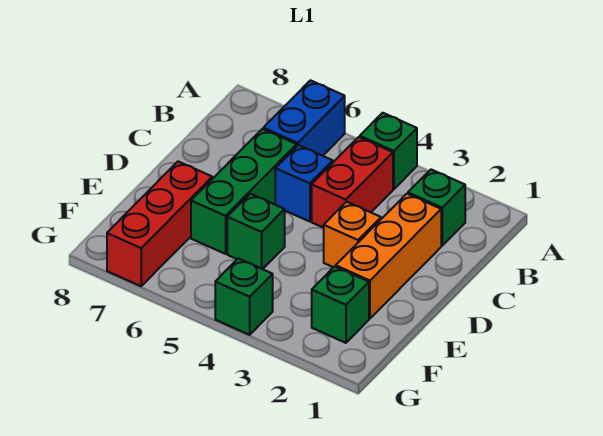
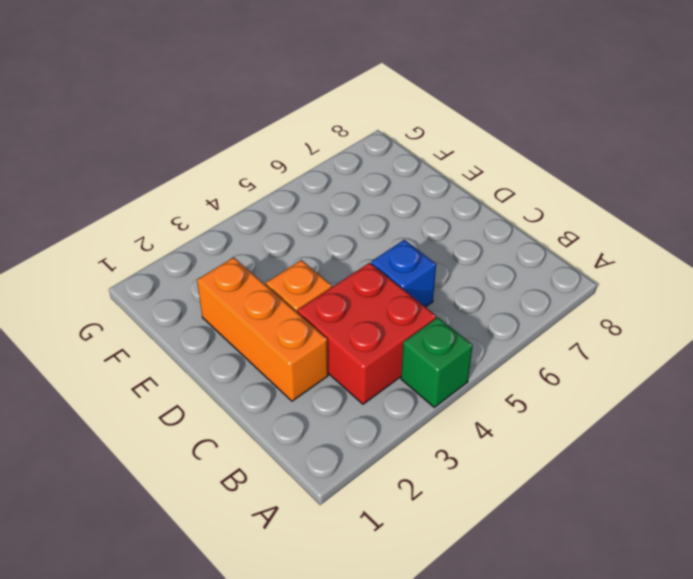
red brick B3:C4 level 1 -> red brick B4:C4 level 1
none -> blue brick A6:B6 level 1
none -> green brick B2 level 1
none -> green brick C6:E6 level 1

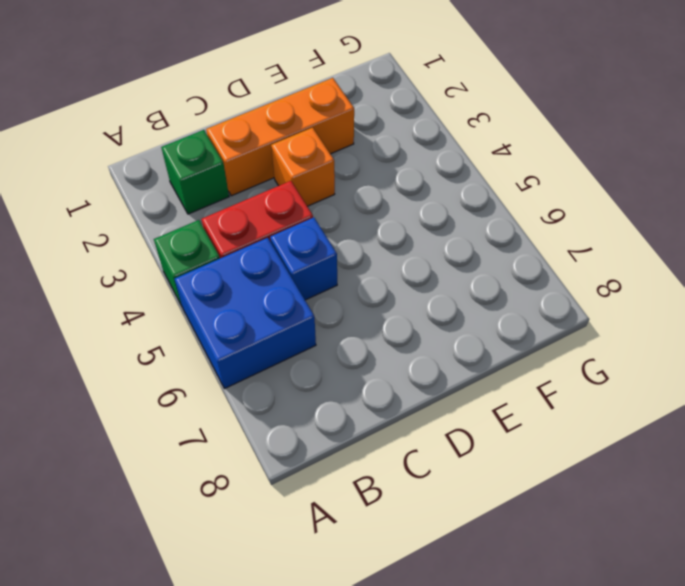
blue brick A5:B6 level 1 -> blue brick A6:B6 level 1
none -> green brick C6:E6 level 1
none -> green brick E5 level 1
none -> red brick E7:G7 level 1

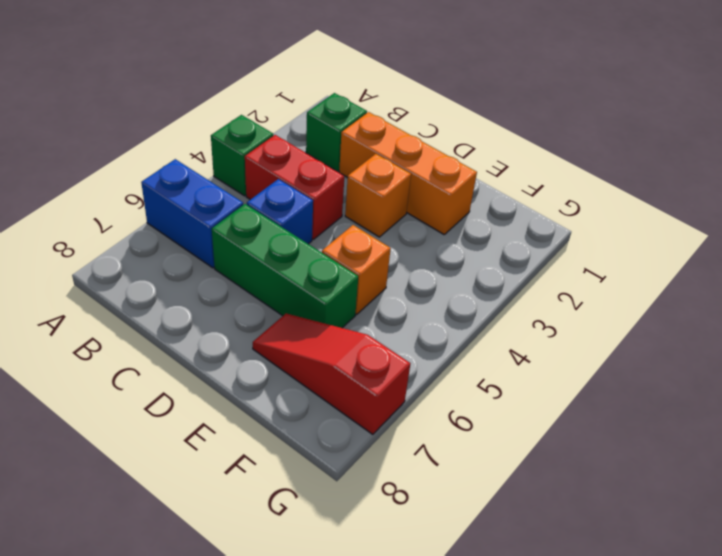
orange brick E5 level 1 -> green brick E5 level 1
red slope E7:G7 level 1 top G -> red brick E7:G7 level 1
none -> green brick F2 level 1
none -> green brick G4 level 1

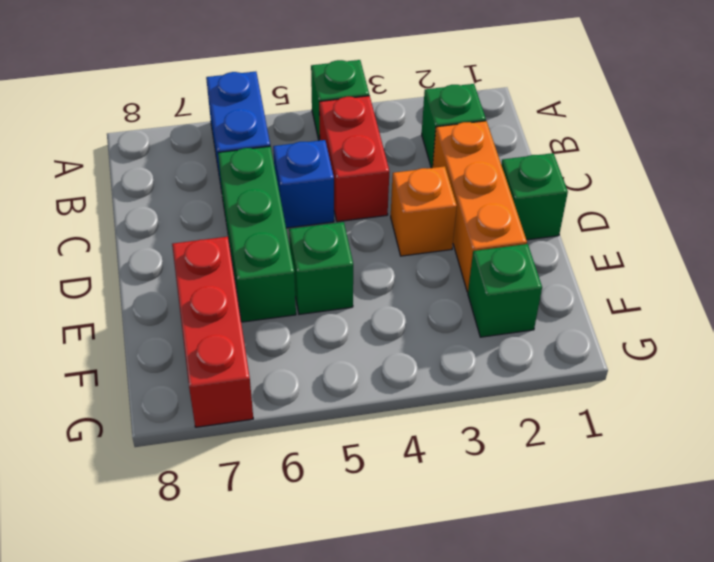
green brick D1 level 1 -> green brick G4 level 1

